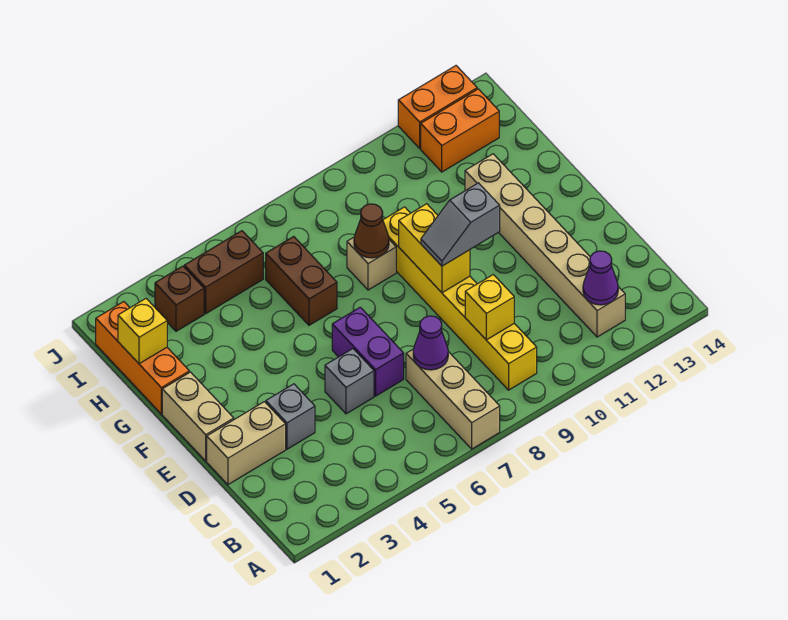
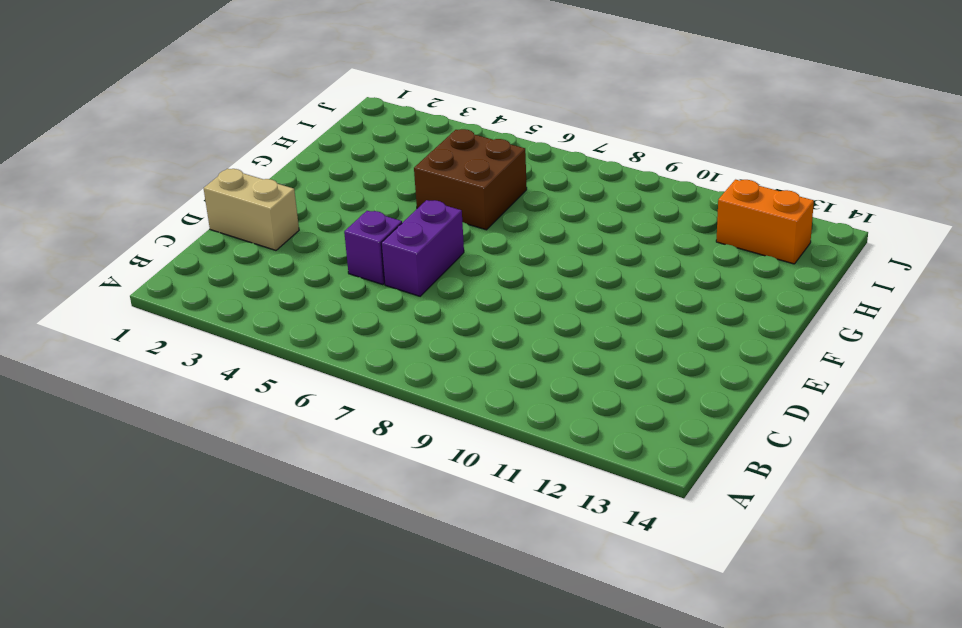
purple brick D5 level 1 -> grey brick D5 level 1
brown brick G5:H6 level 1 -> brown brick G6:H6 level 1
none -> tan brick A7:C7 level 1
none -> yellow brick B9:G9 level 1
none -> tan brick B12:G12 level 1

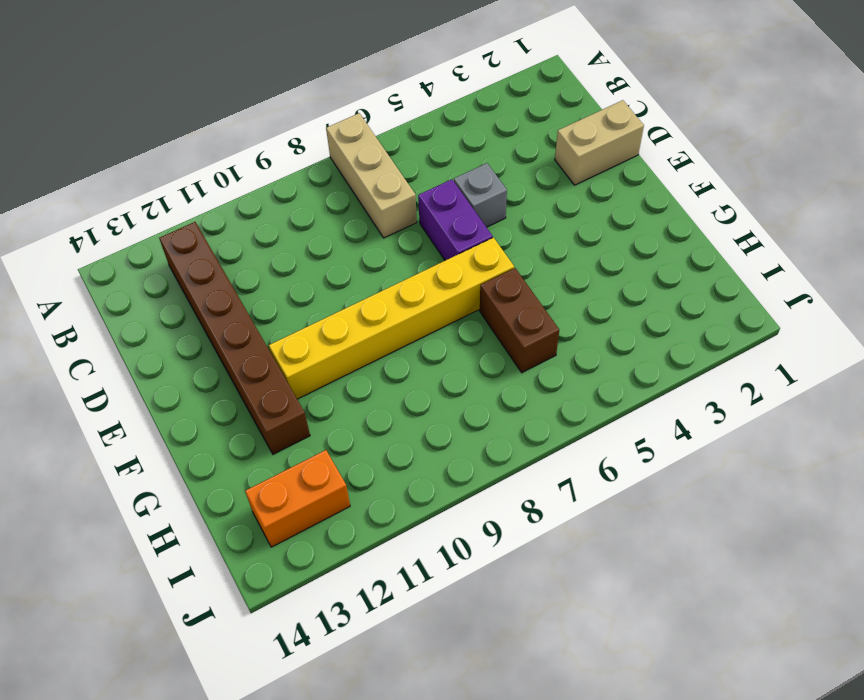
brown brick B12:G12 level 1 -> tan brick B12:G12 level 1
yellow brick F6:F11 level 1 -> yellow brick B9:G9 level 1
none -> grey brick D3 level 1
none -> tan brick E1:F1 level 1
none -> orange brick G1:I1 level 1

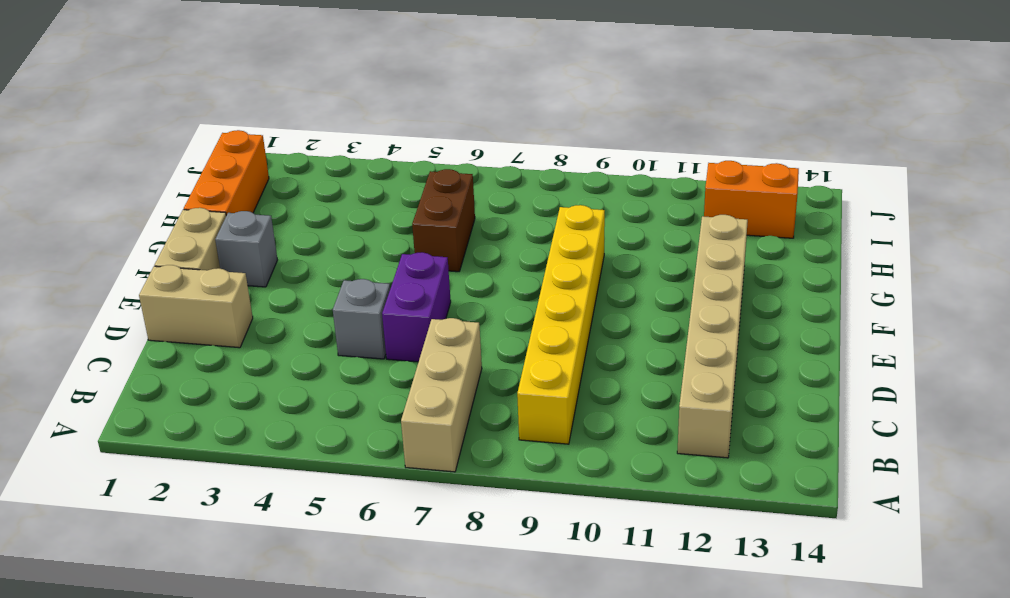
grey brick F2 level 1 -> grey brick D3 level 1
none -> tan brick G8 level 1
none -> brown brick I3 level 1
none -> brown brick I4:I5 level 1

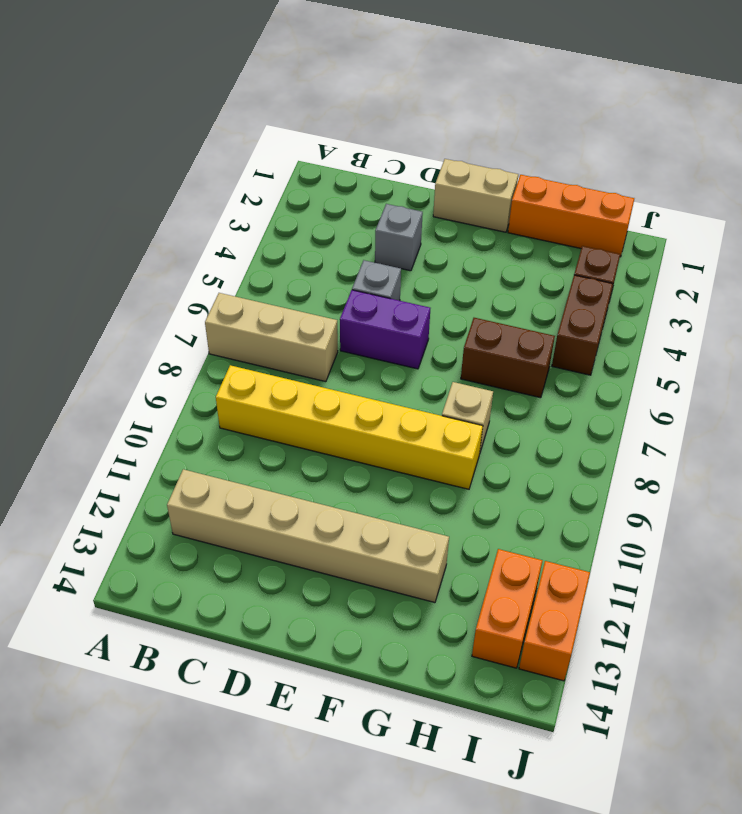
none -> tan brick D1:D2 level 1
none -> purple cone B12 level 2
none -> purple cone C7 level 2

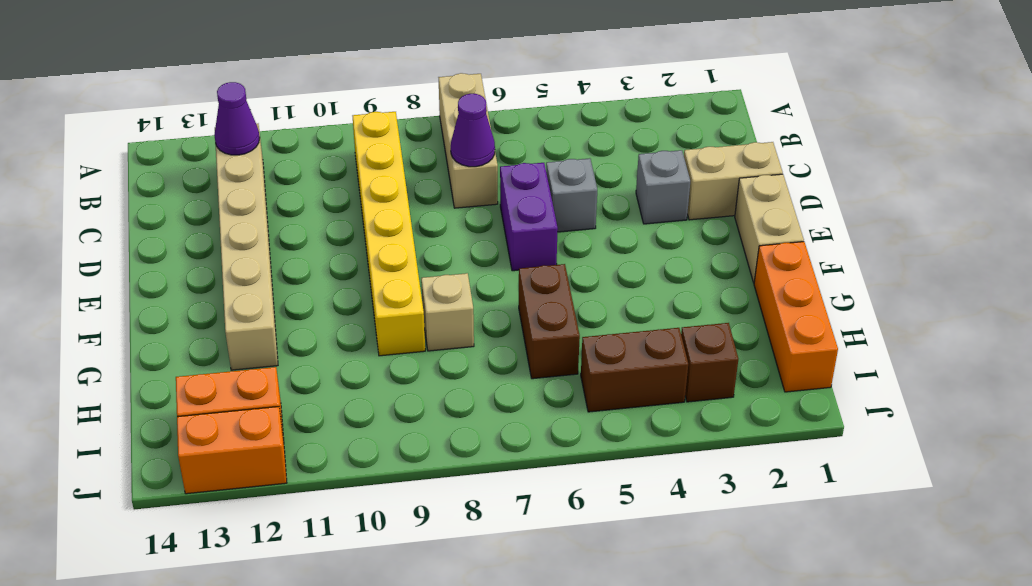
none -> yellow brick C9 level 2
none -> yellow brick E9:F9 level 2
none -> brown cone G8 level 2

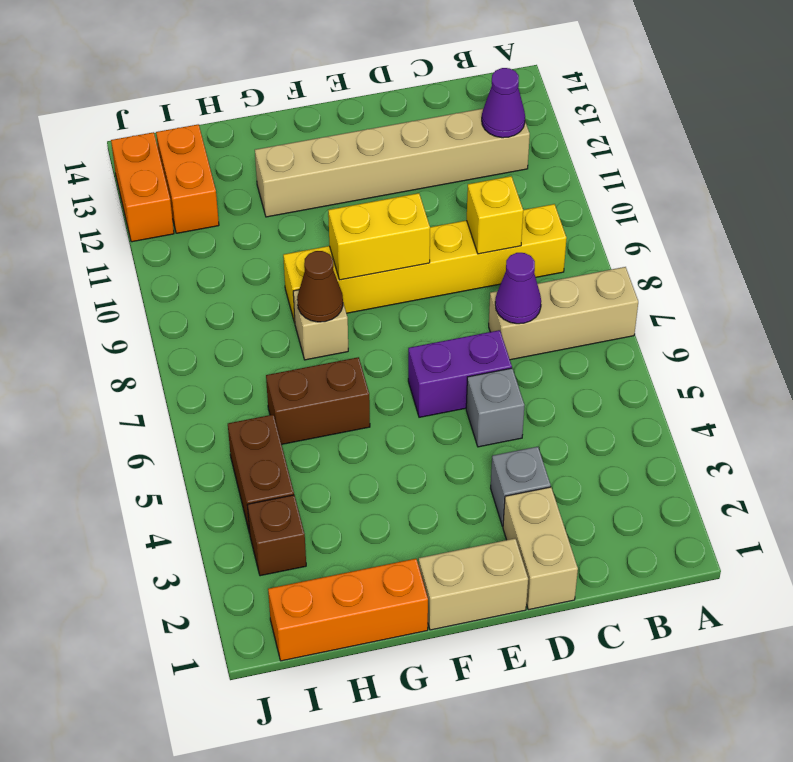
none -> yellow brick H1 level 2
none -> grey slope E9:E10 level 3 top 10

